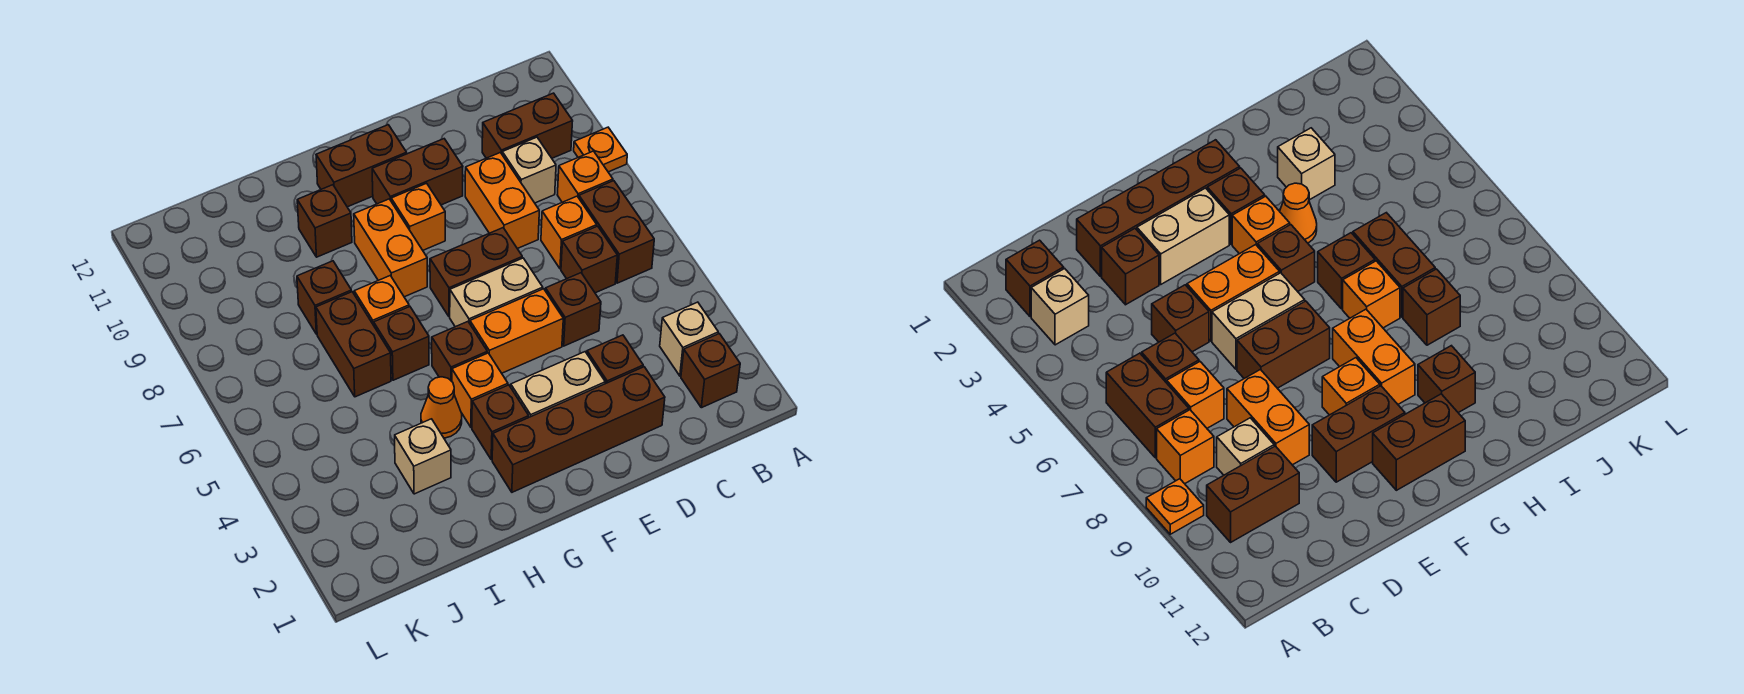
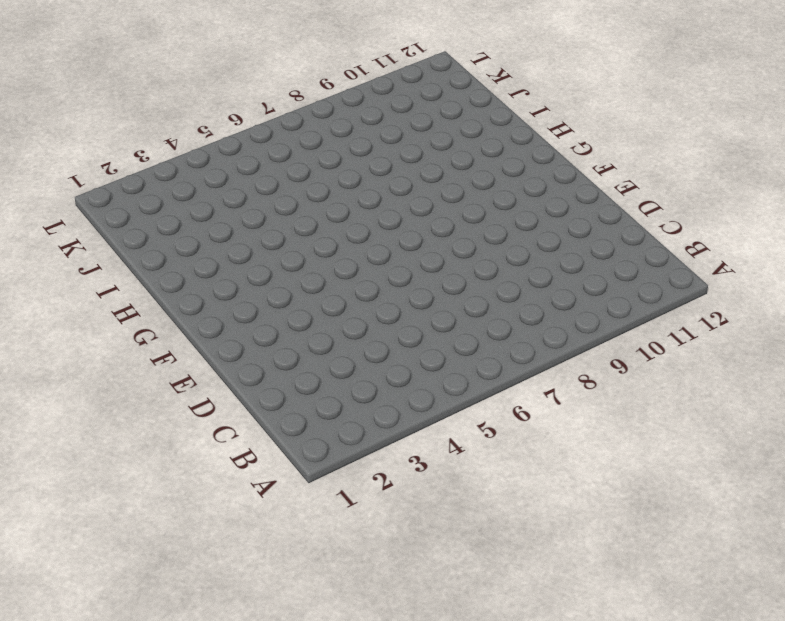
none -> orange plate A9 level 1
none -> brown brick B2 level 1
none -> tan brick B3 level 1
none -> brown brick B6:B7 level 1

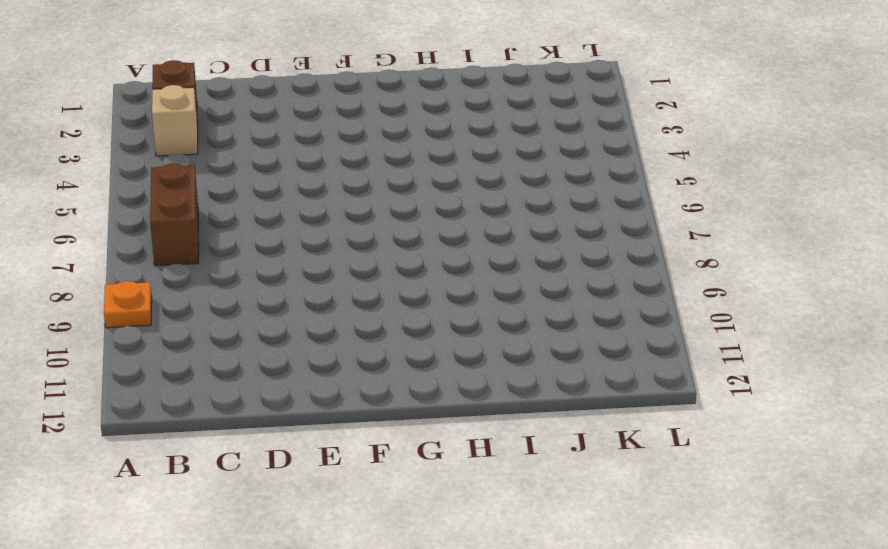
none -> orange brick B8 level 1
none -> brown brick B10:C10 level 1
none -> brown brick C6 level 1
none -> orange brick C7 level 1

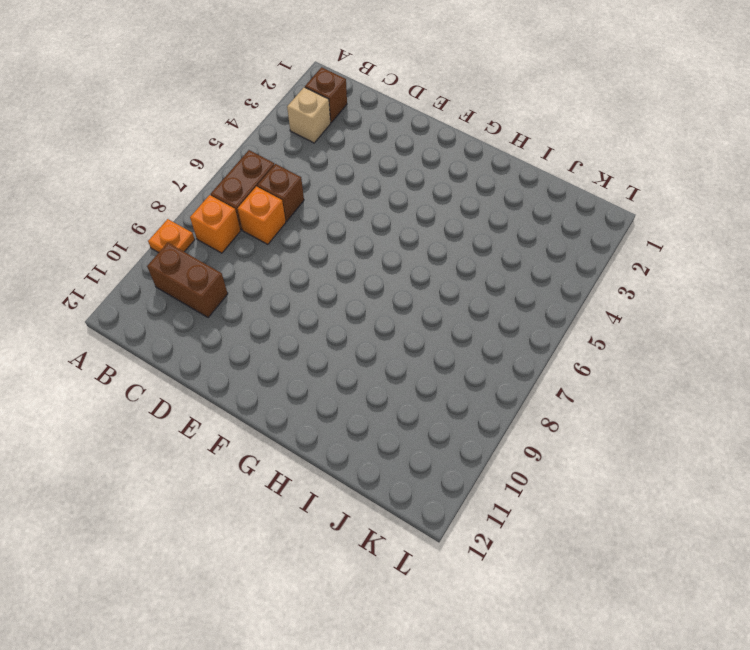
none -> tan brick C9 level 1
none -> brown brick D2:G2 level 1
none -> brown brick D3 level 1
none -> brown brick D5 level 1

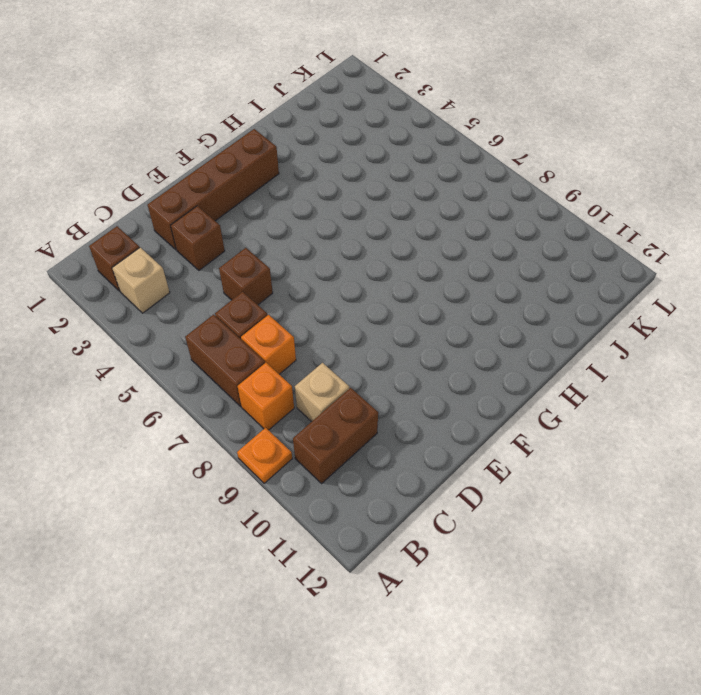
none -> orange brick D8:D9 level 1
none -> tan brick E3:F3 level 1
none -> orange brick E5:F5 level 1
none -> tan brick E6:F6 level 1

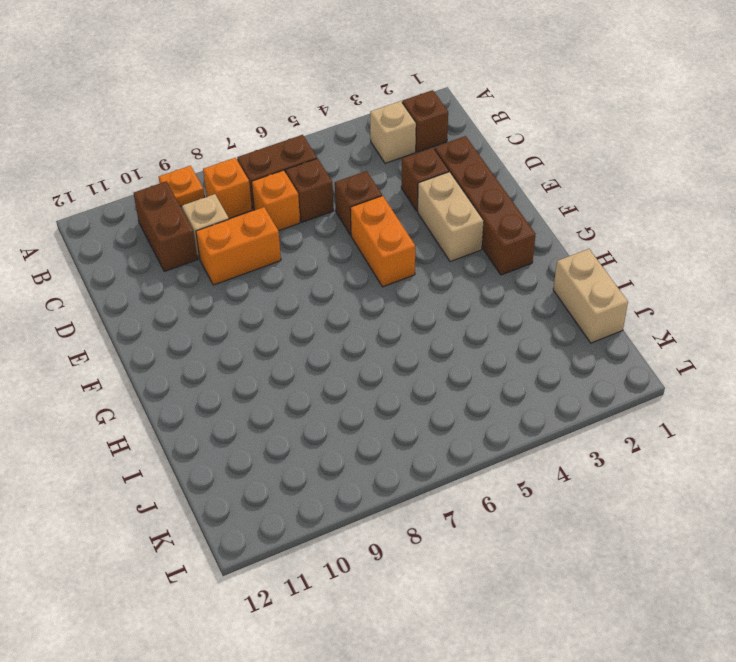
tan brick I1:J1 level 1 -> tan brick E6:F6 level 1
none -> brown brick E7:F7 level 1
none -> brown brick E10:F10 level 1
none -> orange brick F9 level 1
none -> brown brick F11:G11 level 1

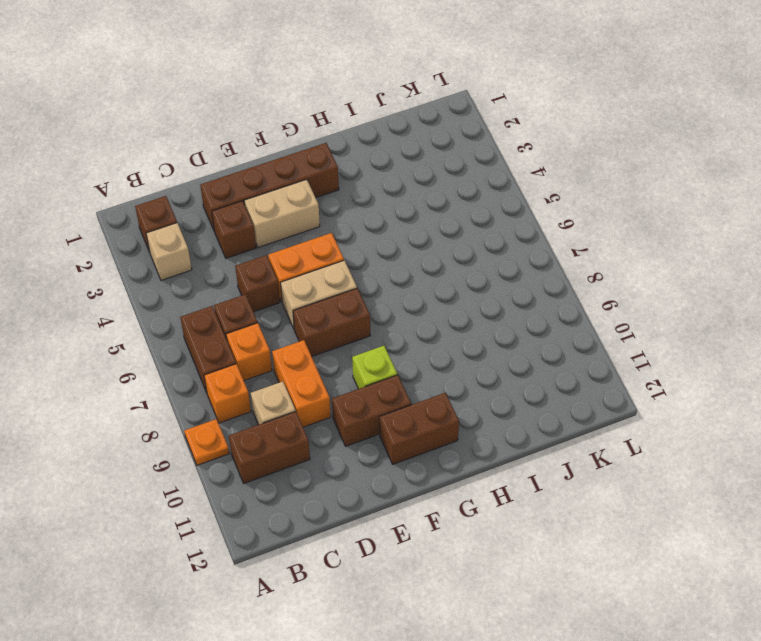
lime brick F9 level 1 -> orange brick F9 level 1
none -> brown brick G3 level 1
none -> orange brick G4 level 1
none -> brown brick G5 level 1
none -> orange brick G8:G9 level 1

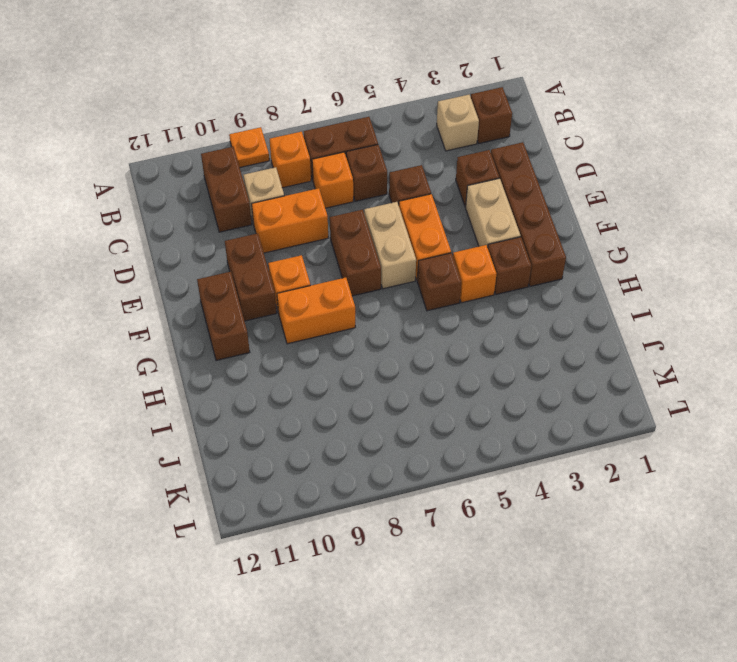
none -> orange cone H4 level 1
none -> brown brick H6 level 1
none -> orange brick H7 level 1
none -> brown brick H10 level 1

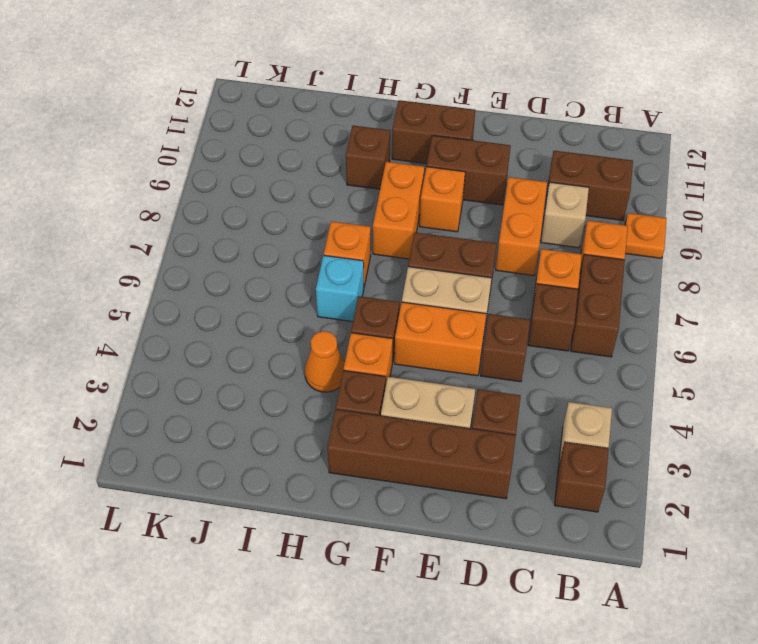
cyan brick H6 level 1 -> brown brick H6 level 1
none -> tan brick I3 level 1
none -> brown brick I6:I7 level 1
none -> brown brick I8 level 1

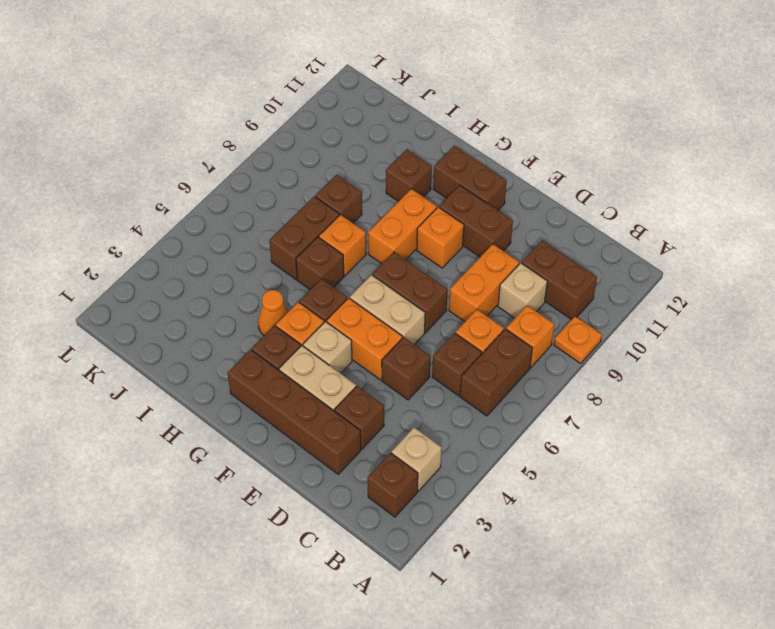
tan brick F4 level 1 -> tan brick I3 level 1

